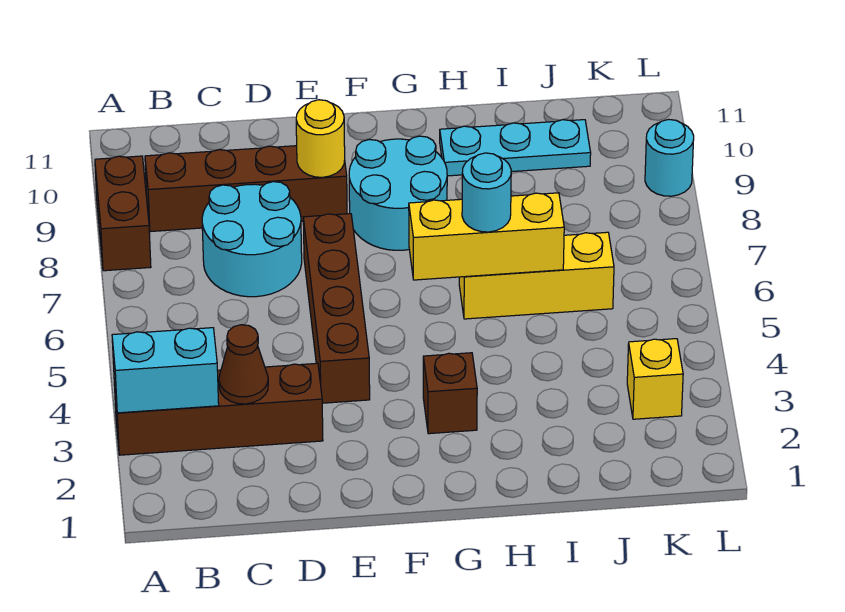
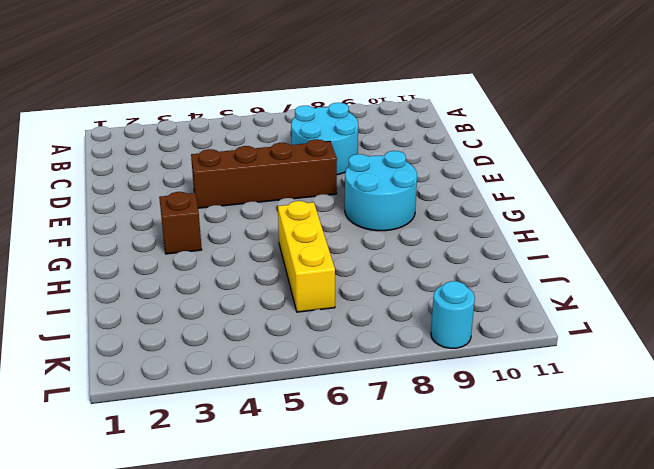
none -> brown brick A3:D3 level 1
none -> brown brick A8:A9 level 1
none -> brown brick B9:E9 level 1

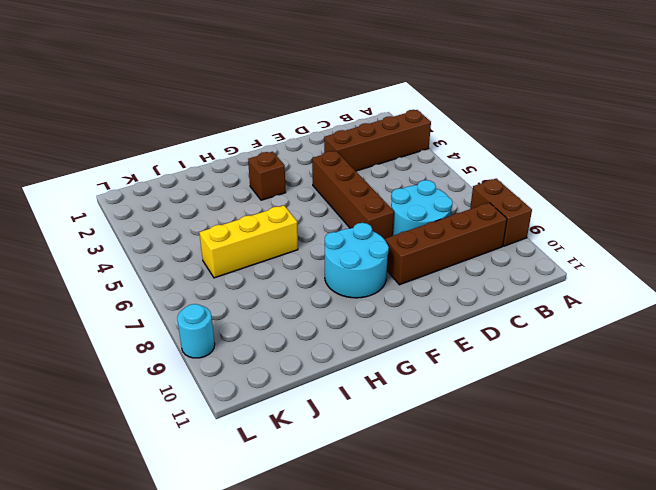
none -> cyan plate H10:J10 level 1
none -> yellow brick K3 level 1
none -> cyan brick A3:B3 level 2

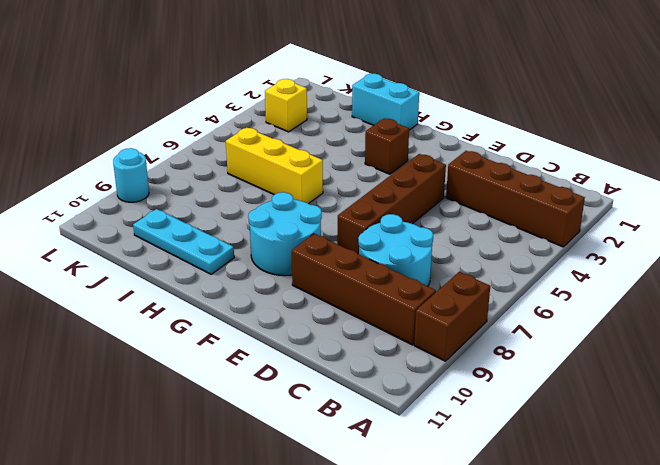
cyan brick H1:I1 level 1 -> cyan brick A3:B3 level 2
none -> brown cone C3 level 2
none -> yellow round brick E9 level 2
none -> yellow brick G6:I6 level 2

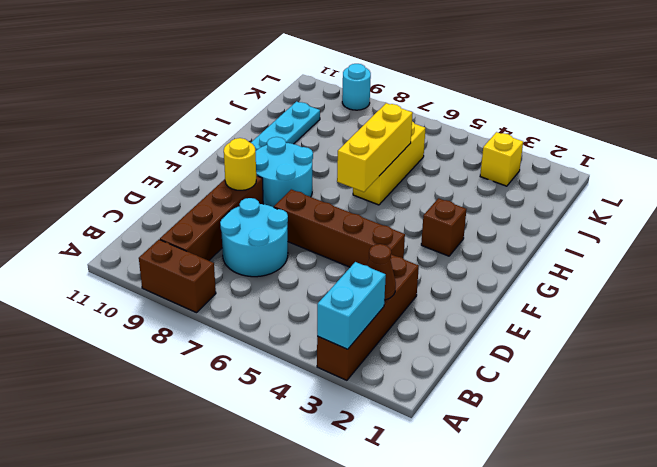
none -> cyan round brick H6 level 3

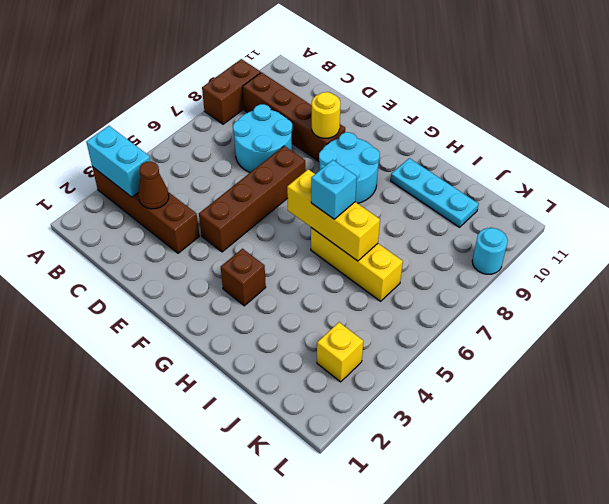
cyan brick H6 level 3 -> cyan round brick H6 level 3

